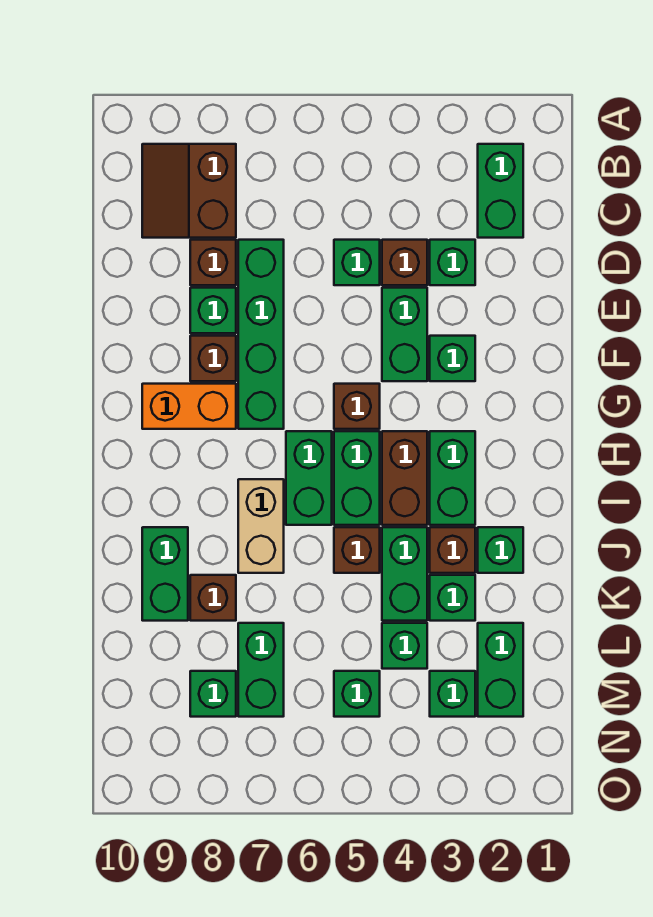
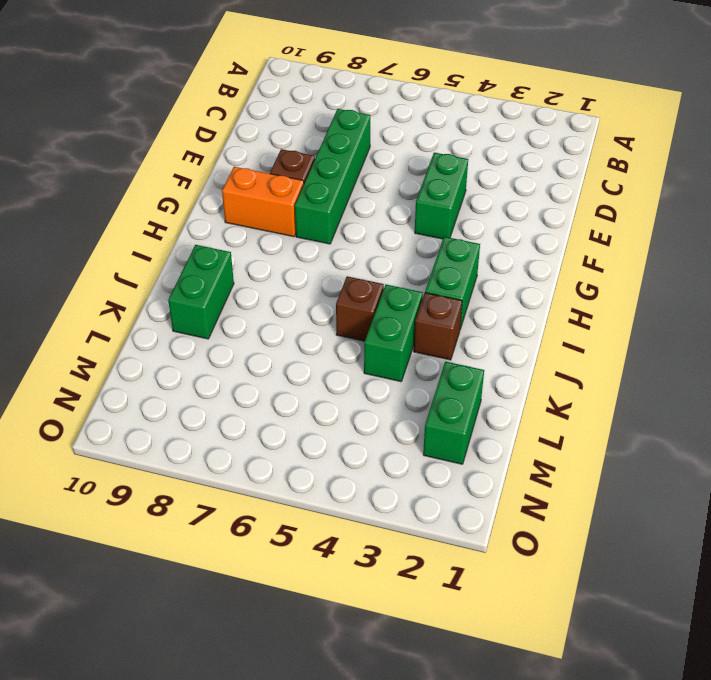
none -> green brick B2:C2 level 1
none -> brown slope B8:C9 level 1 top 8
none -> green brick D3 level 1
none -> brown brick D4 level 1

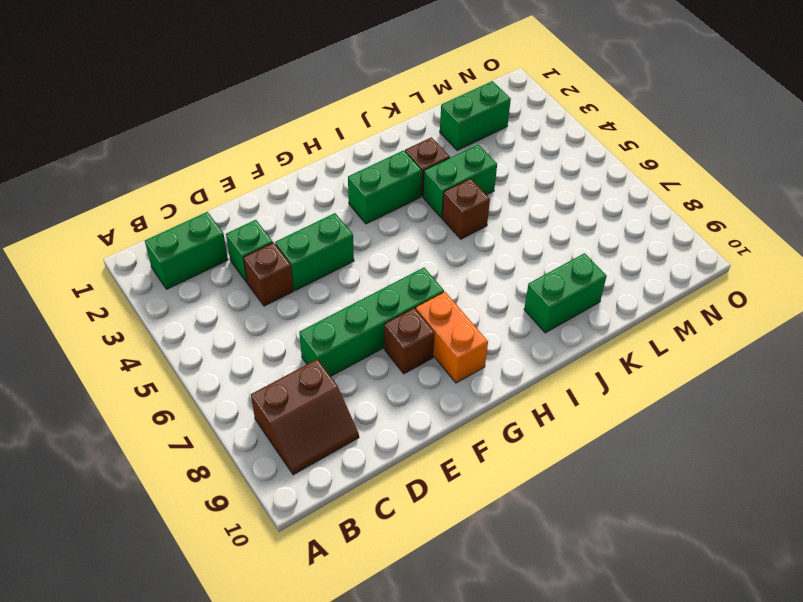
none -> green brick D5 level 1
none -> brown brick D8 level 1
none -> green brick E8 level 1
none -> green brick F3 level 1

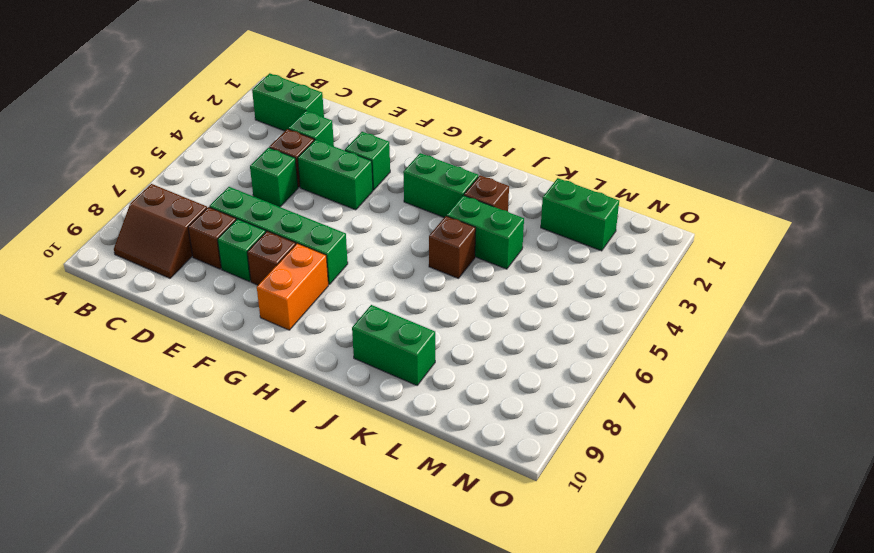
none -> brown brick G5 level 1
none -> brown brick H4:I4 level 1
none -> green brick H5:I5 level 1
none -> green brick H6:I6 level 1

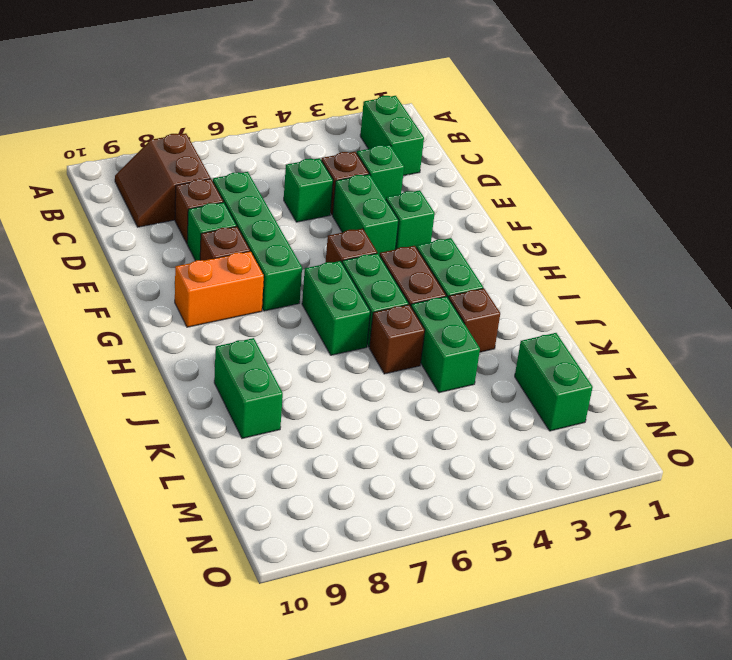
none -> tan brick I7:J7 level 1
none -> green brick J2 level 1
none -> green brick K3 level 1
none -> brown brick K8 level 1

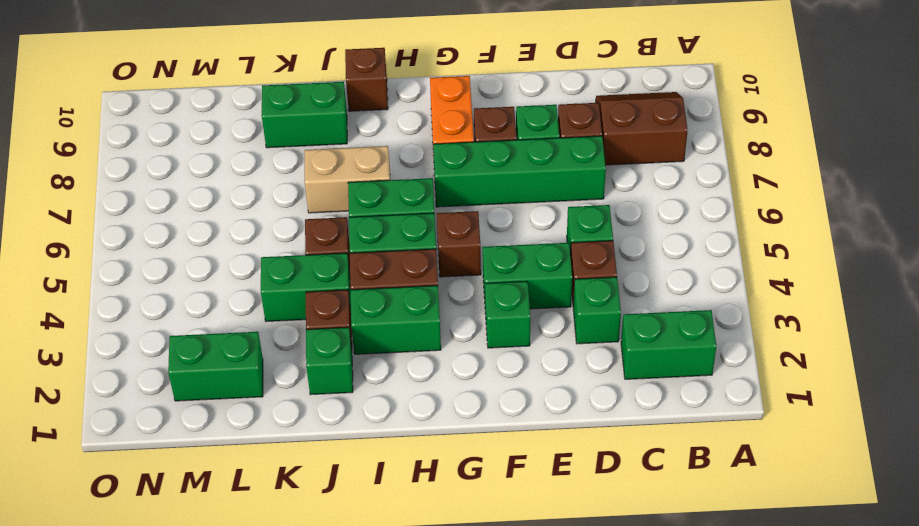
brown brick I10 level 1 -> brown brick K8 level 1
none -> green brick K3 level 1
none -> green brick L4 level 1
none -> green brick L7:M7 level 1
none -> green brick M3 level 1

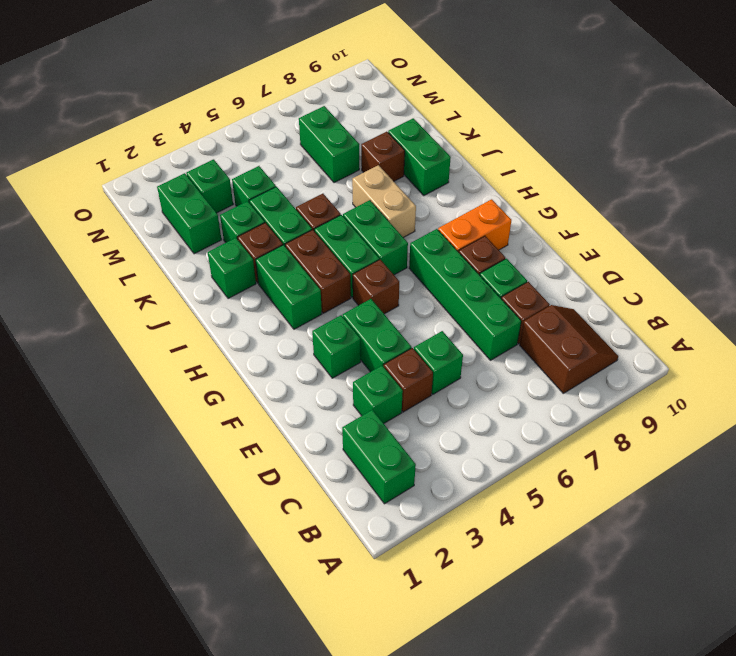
none -> green brick M5 level 1
none -> green brick M8 level 1

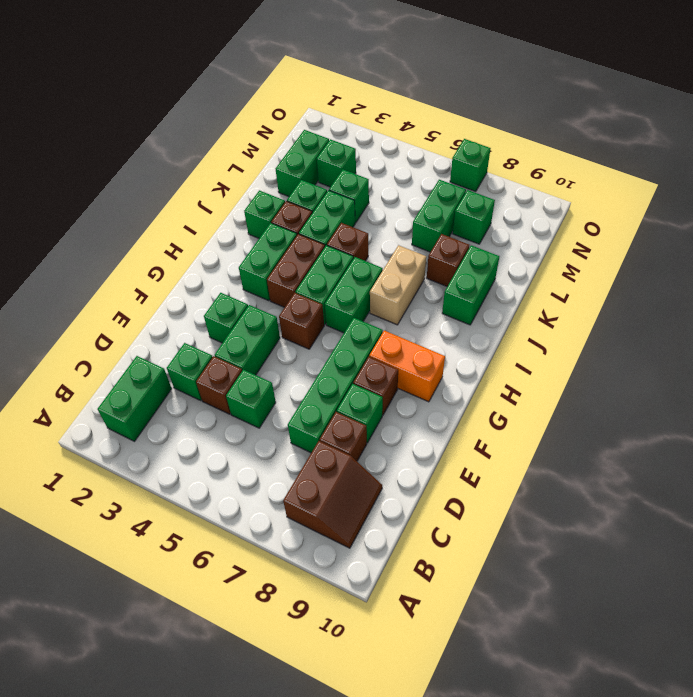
green brick O7 level 1 -> green brick M5 level 1

